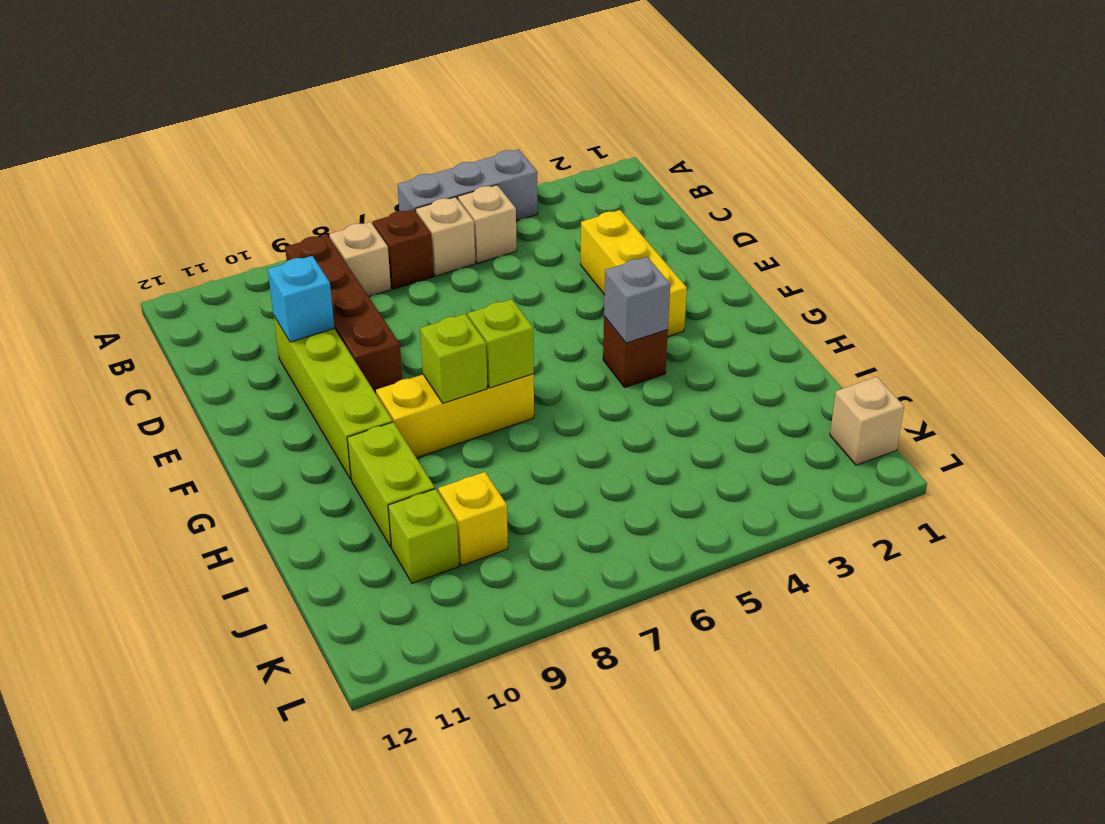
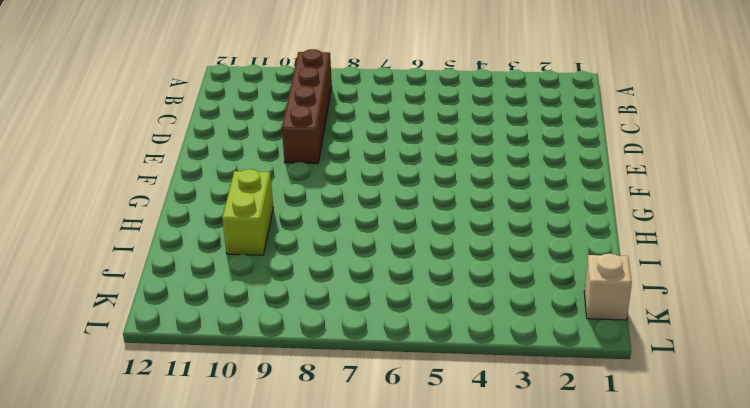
none -> grey brick A4:A6 level 1
none -> tan brick B5 level 1
none -> tan brick B6 level 1

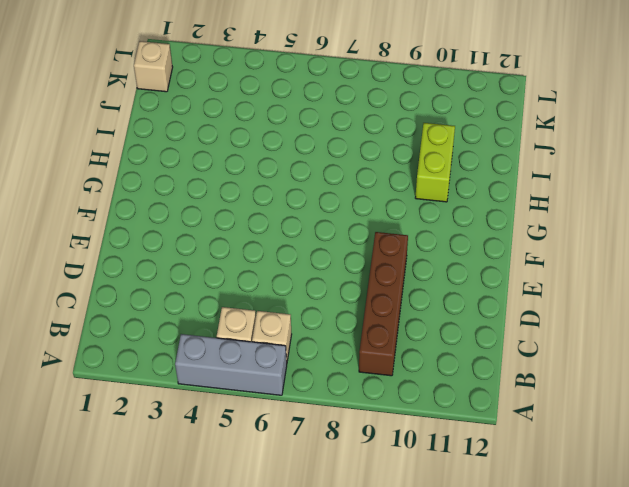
none -> brown brick B7 level 1
none -> tan brick B8 level 1
none -> yellow brick D3:F3 level 1

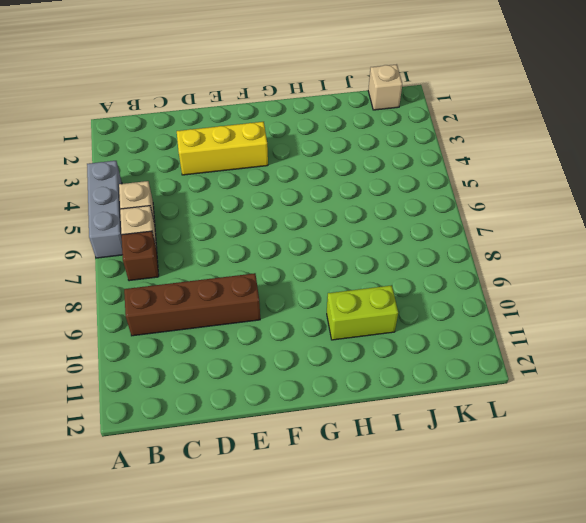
none -> tan brick B8 level 1
none -> lime brick D10:G10 level 1
none -> brown brick G4 level 1

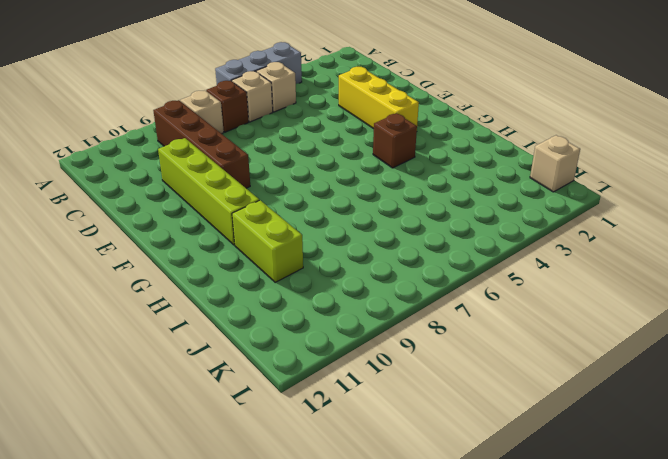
none -> yellow brick G7:G9 level 1
none -> yellow brick J9 level 1
none -> lime brick J10 level 1

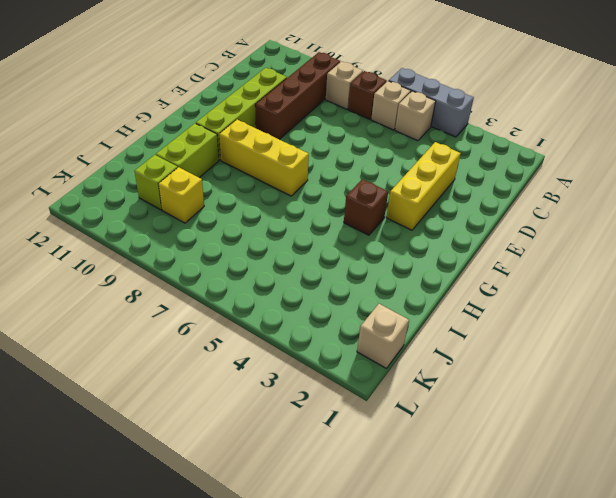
none -> cyan brick D10 level 2
none -> grey brick G4 level 2
none -> lime brick G7 level 2

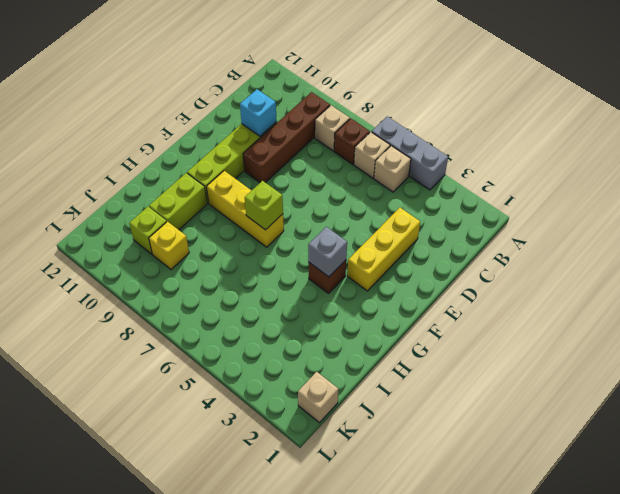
none -> lime brick G8 level 2

